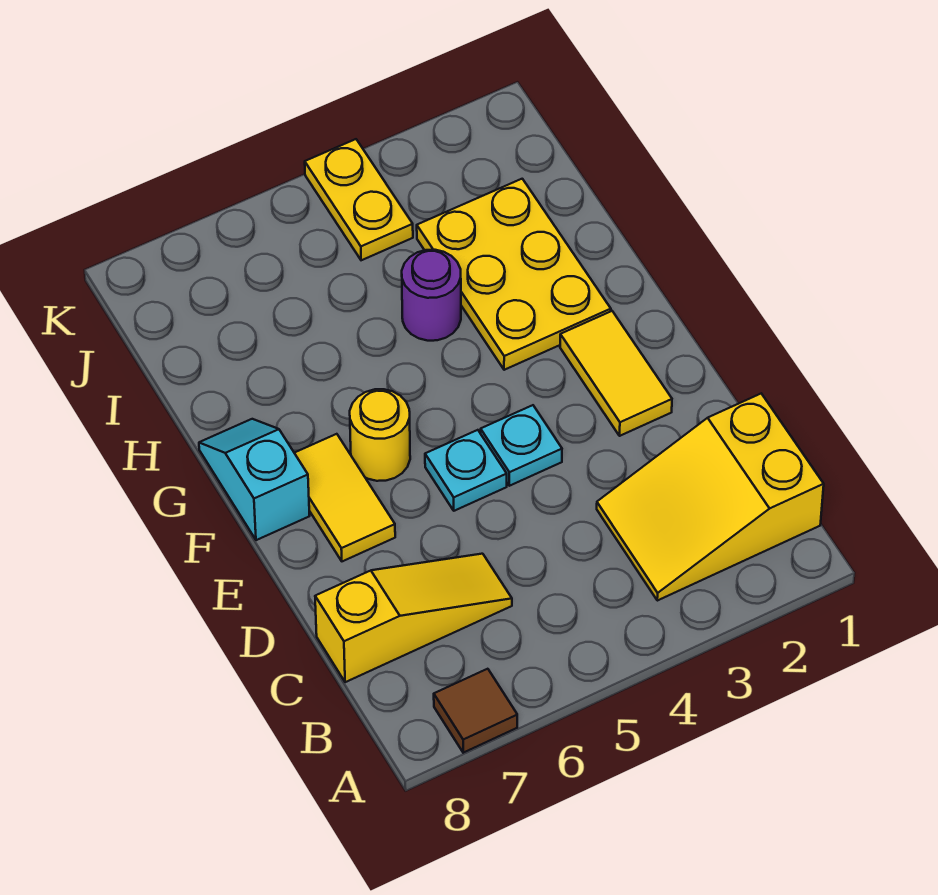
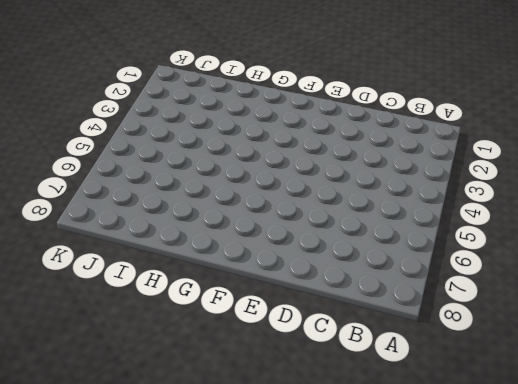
none -> brown tile A7 level 1
none -> yellow slope B1:C3 level 1 top 1
none -> yellow slope C6:C8 level 1 top 8

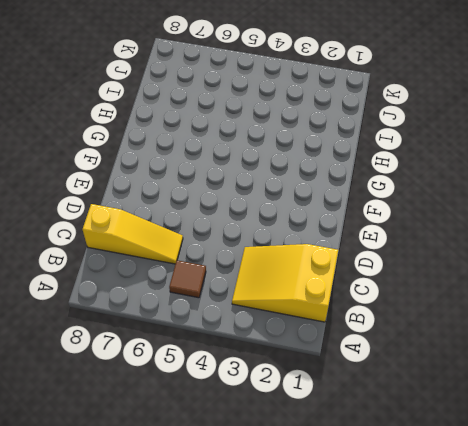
brown tile B5 level 1 -> brown tile A7 level 1
none -> yellow tile E2:F2 level 1
none -> cyan plate E4 level 1
none -> cyan plate E5 level 1

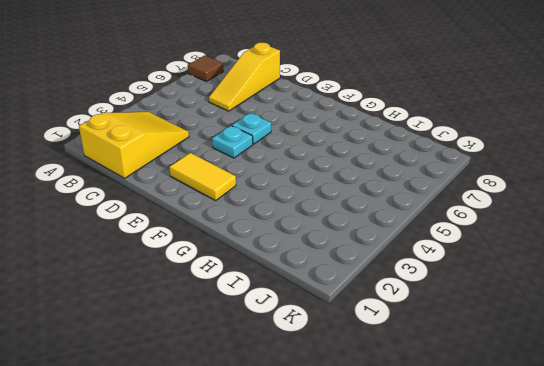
none -> yellow tile E7:F7 level 1
none -> yellow round brick F6 level 1
none -> cyan slope F8:G8 level 1 top F

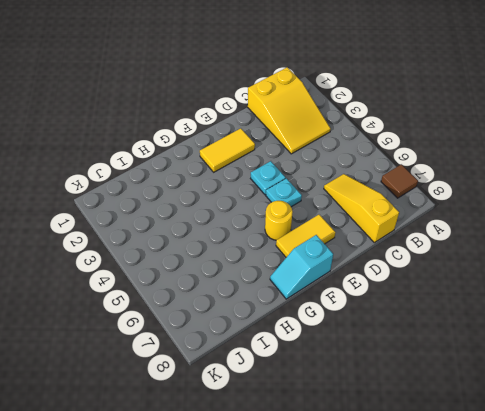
none -> yellow plate G2:I3 level 1
none -> purple round brick H4 level 1
none -> yellow plate J4:K4 level 1

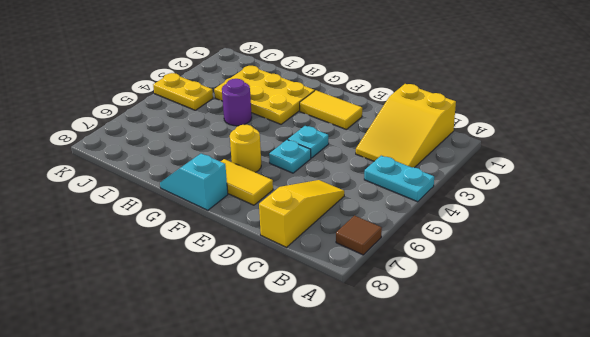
cyan plate A4:B4 level 1 -> none

